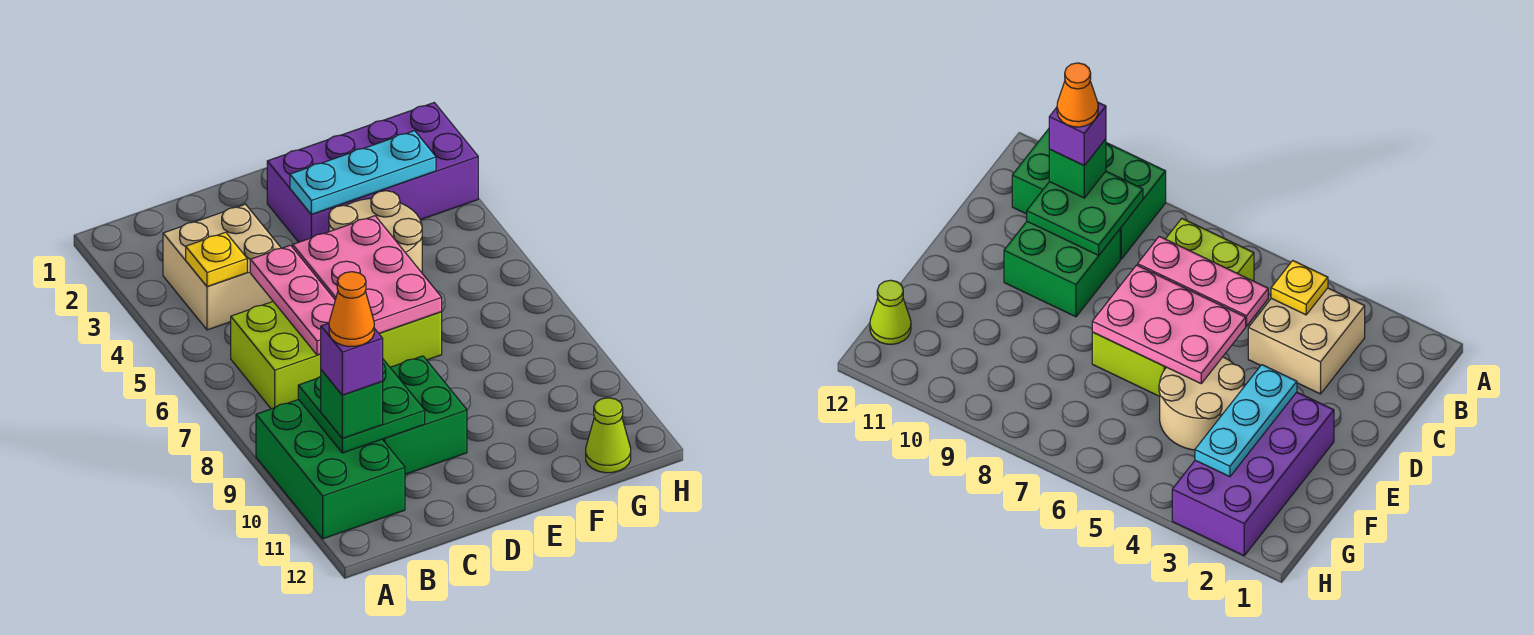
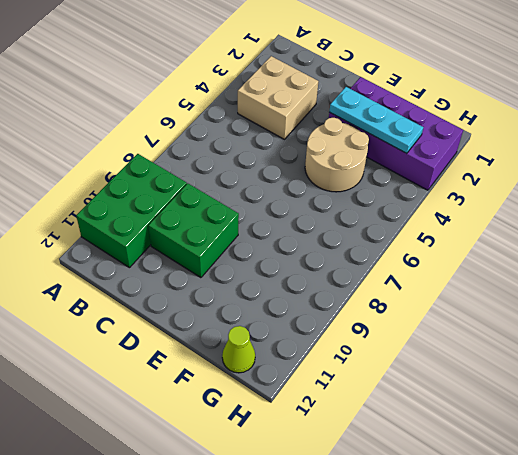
none -> lime brick B6:E7 level 1
none -> yellow plate B4 level 2
none -> green plate B9:C10 level 2

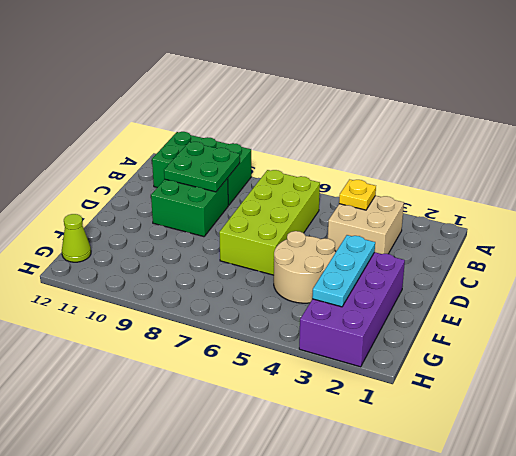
none -> pink plate C5:C7 level 2
none -> pink plate D5:E7 level 2
none -> green brick B10 level 3

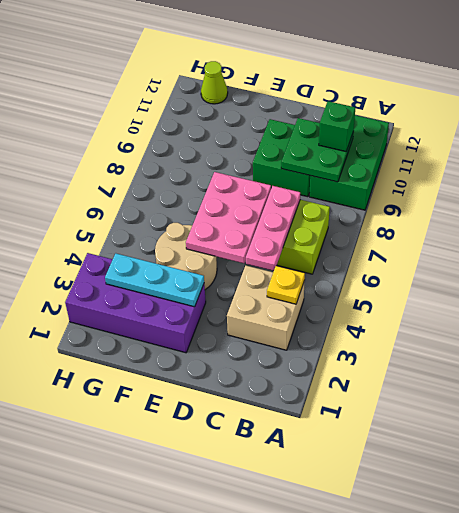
none -> purple brick B10 level 4
none -> orange cone B10 level 5

